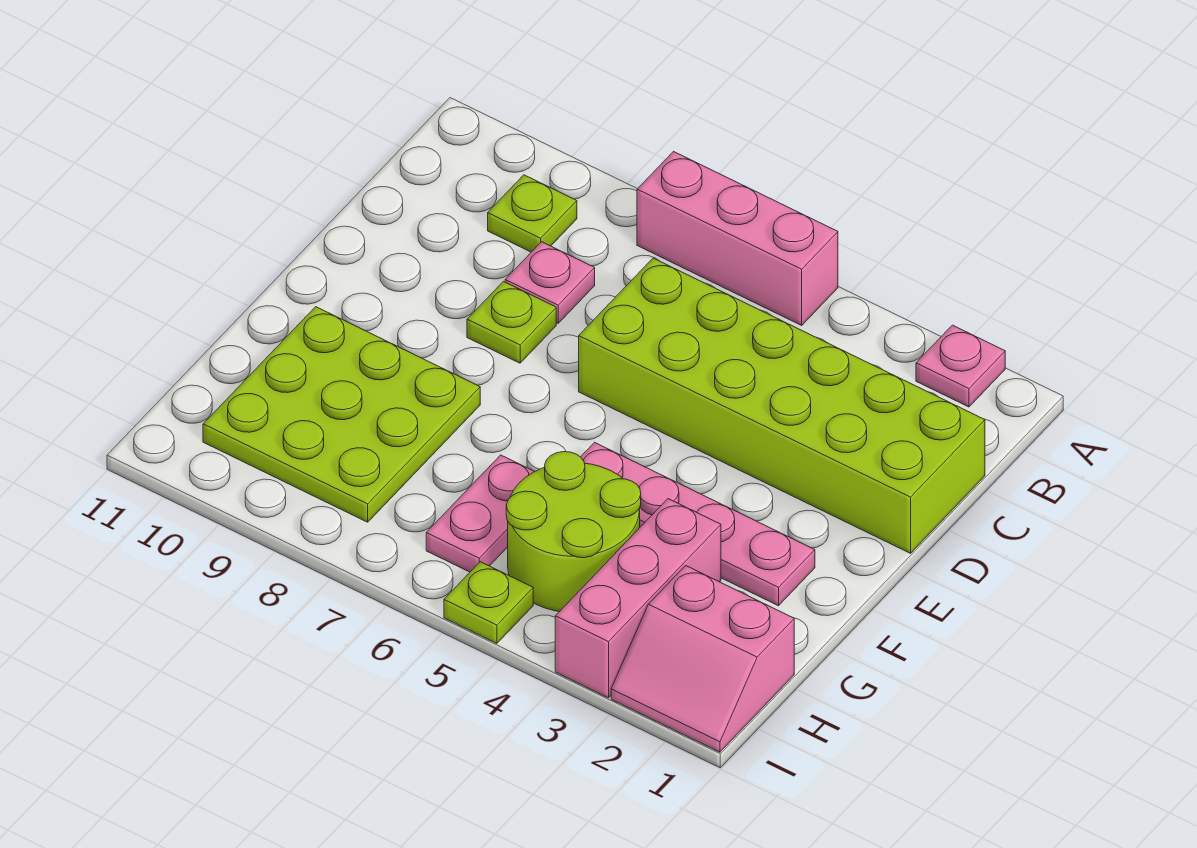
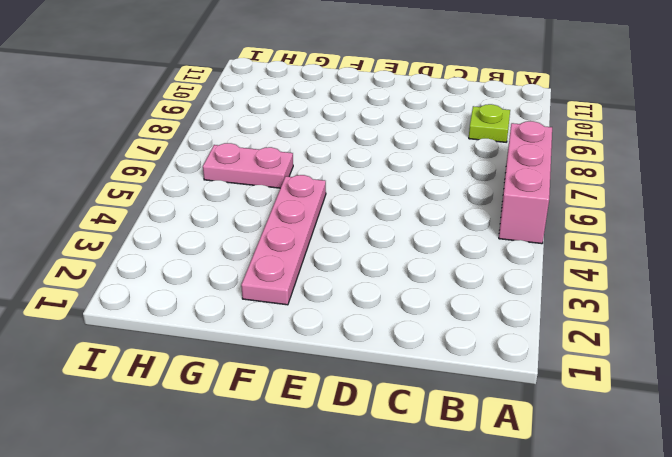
none -> pink plate A2 level 1
none -> lime brick C1:D6 level 1
none -> pink plate C8 level 1

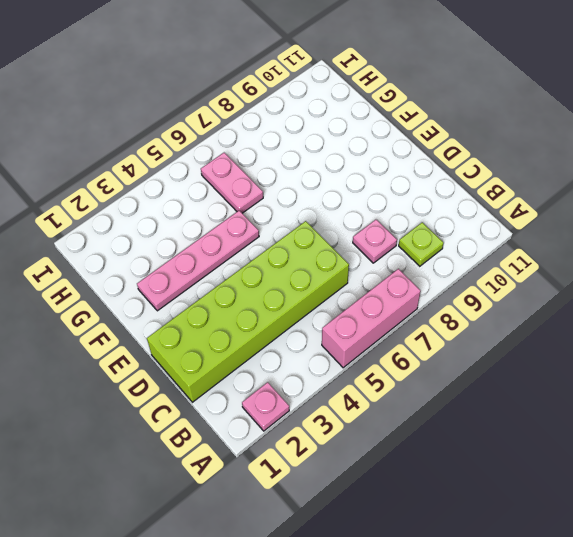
none -> lime plate D8 level 1
none -> lime plate F8:H10 level 1
none -> pink brick G3:I3 level 1

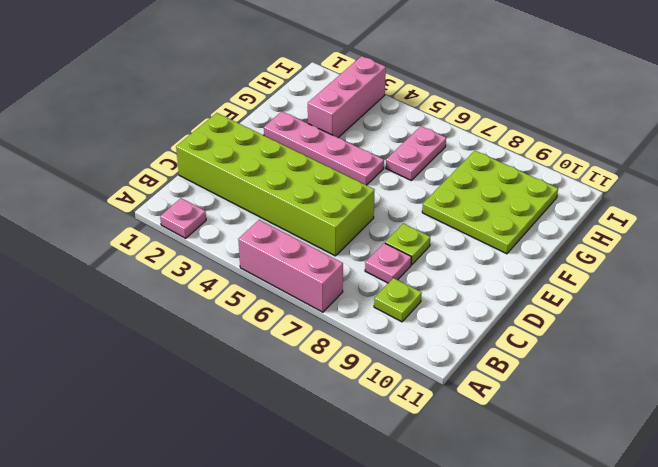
none -> lime round brick G4:H5 level 1
none -> pink slope H1:I2 level 1 top H
none -> lime plate I5 level 1

